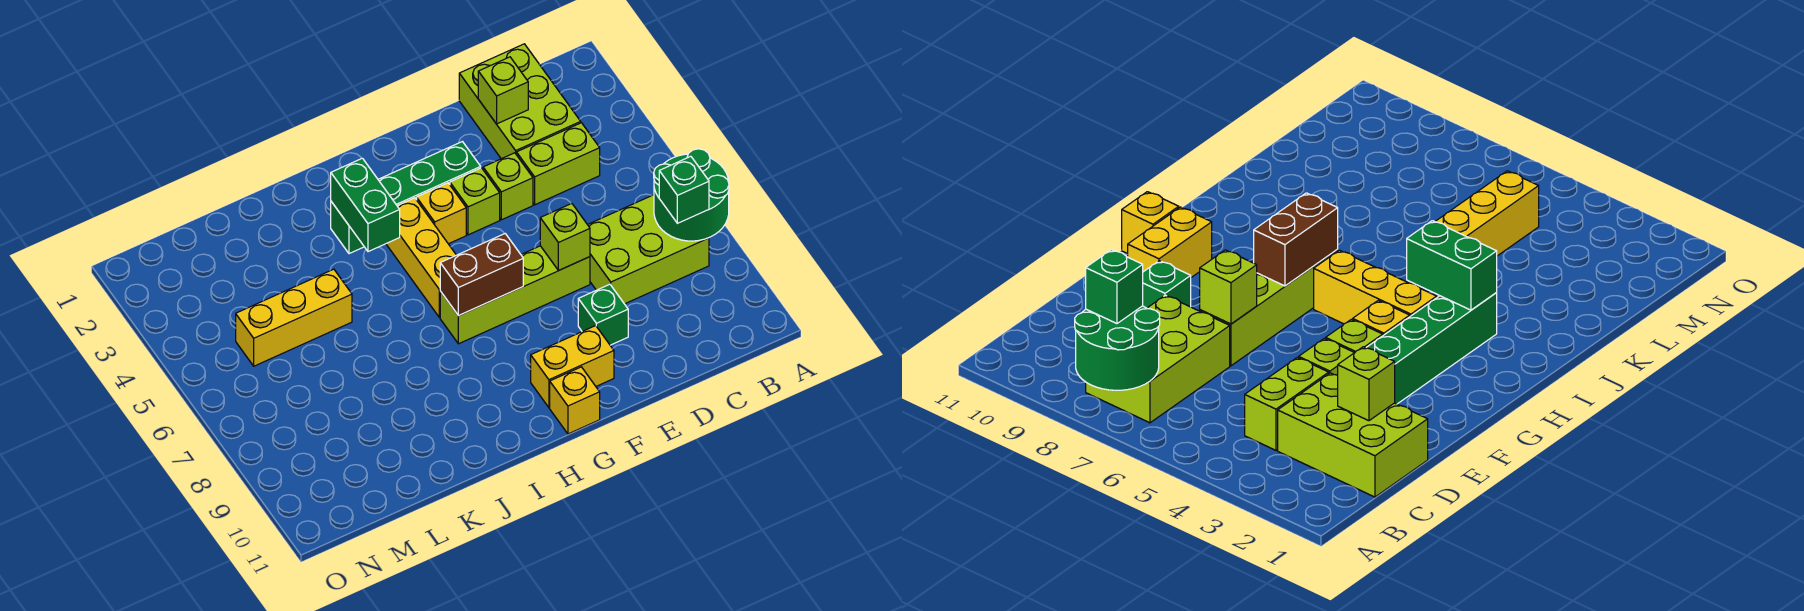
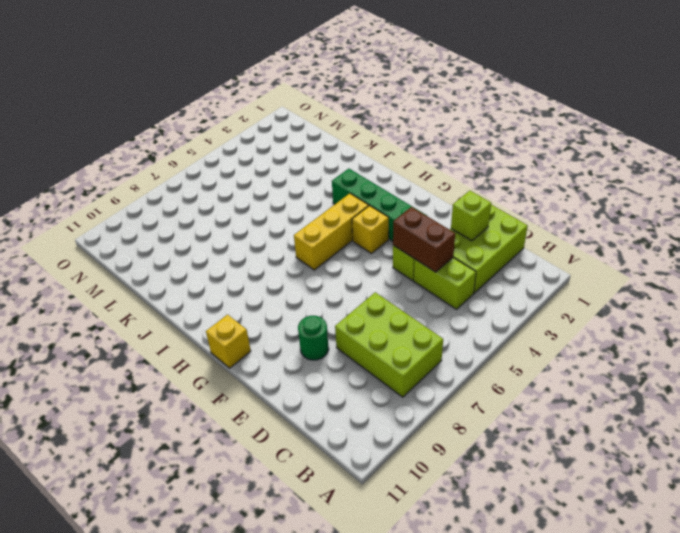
brown brick D4:E4 level 2 -> brown brick G7:H7 level 2
green round brick E9 level 1 -> green brick E9 level 1
none -> lime brick E7:H7 level 1
none -> lime brick F4 level 1
none -> yellow brick F10:G10 level 1

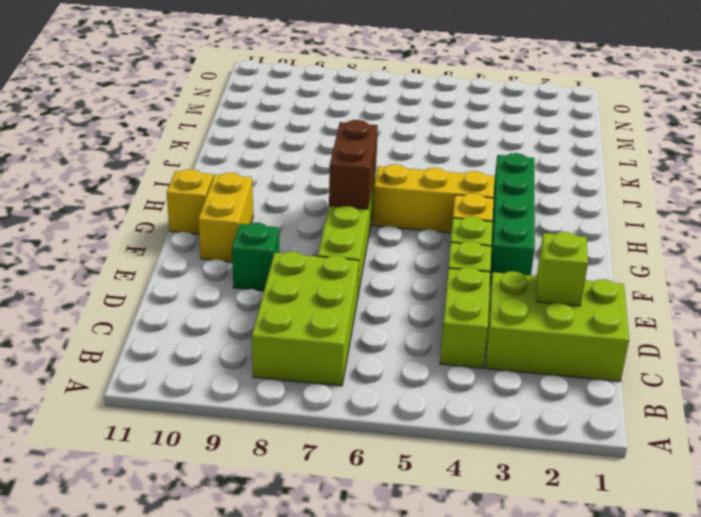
none -> yellow brick K5:M5 level 1
none -> green round brick A7:B8 level 2
none -> lime brick E7 level 2

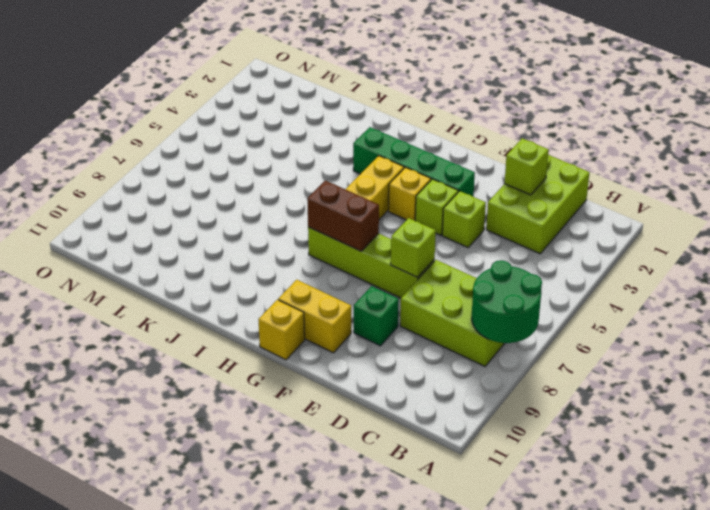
none -> lime brick C4:D4 level 1
none -> yellow brick K5:M5 level 1
none -> green brick I3:I4 level 2

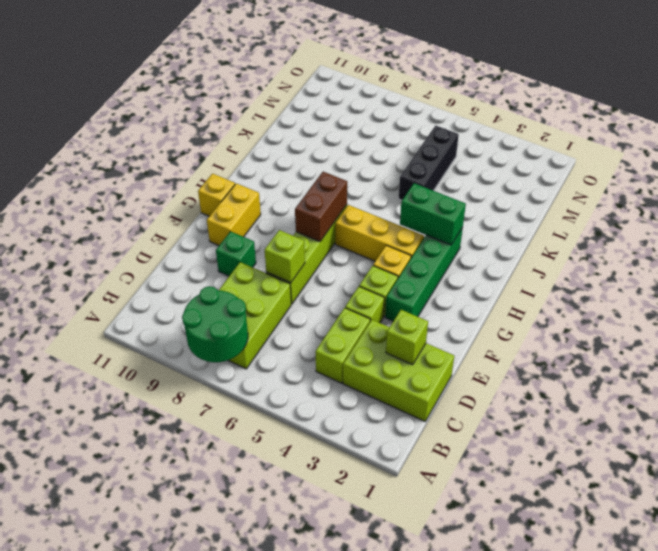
black brick K5:M5 level 1 -> yellow brick K5:M5 level 1
none -> green brick B8 level 3

